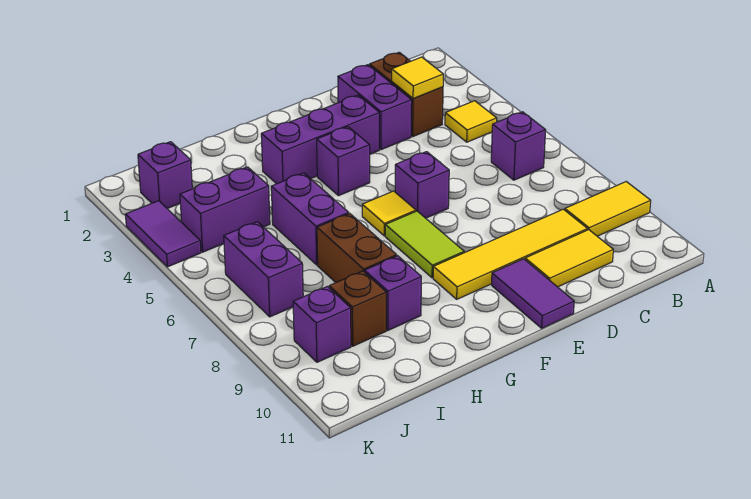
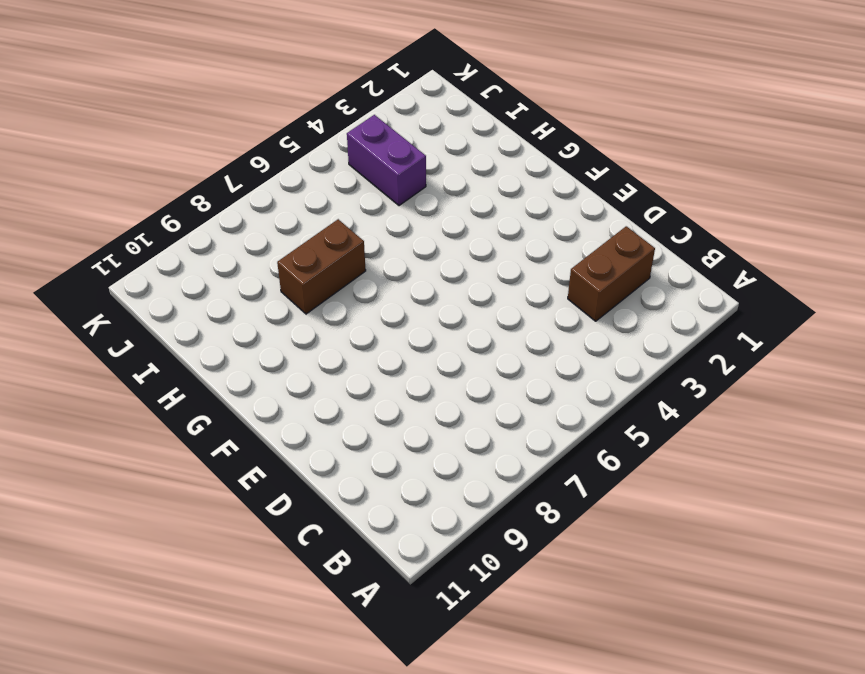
none -> yellow tile A9:B9 level 1
none -> yellow tile B4 level 1
none -> purple brick B6 level 1

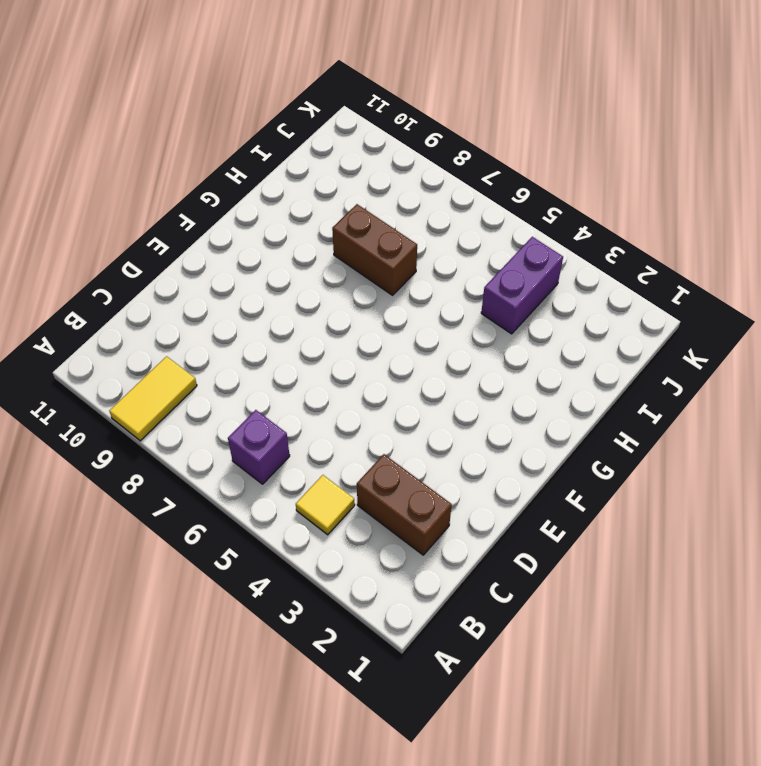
none -> yellow tile C9:F9 level 1
none -> yellow tile C10:D10 level 1
none -> purple brick D2:D3 level 1

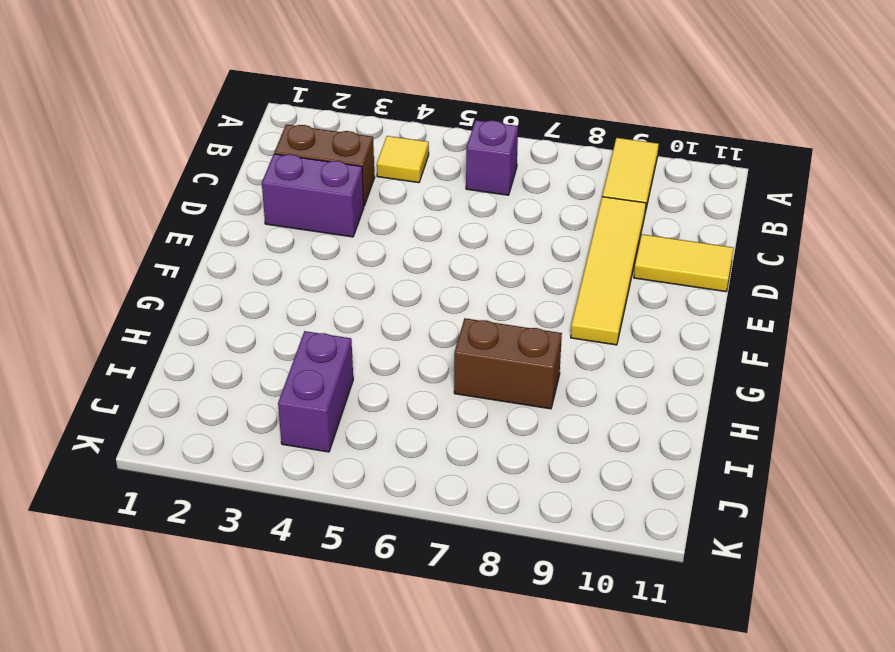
yellow tile D10:D11 level 1 -> yellow tile C10:D10 level 1
none -> purple brick E3:G3 level 1
none -> purple brick E6 level 1
none -> purple tile E10:E11 level 1

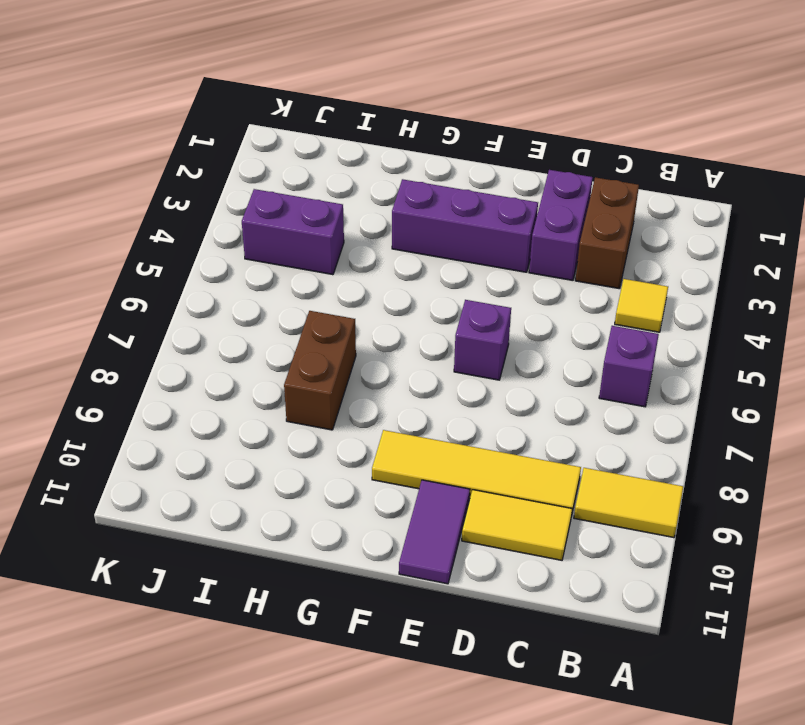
none -> purple brick F4 level 1
none -> yellow tile F6 level 1
none -> lime tile F7:F8 level 1

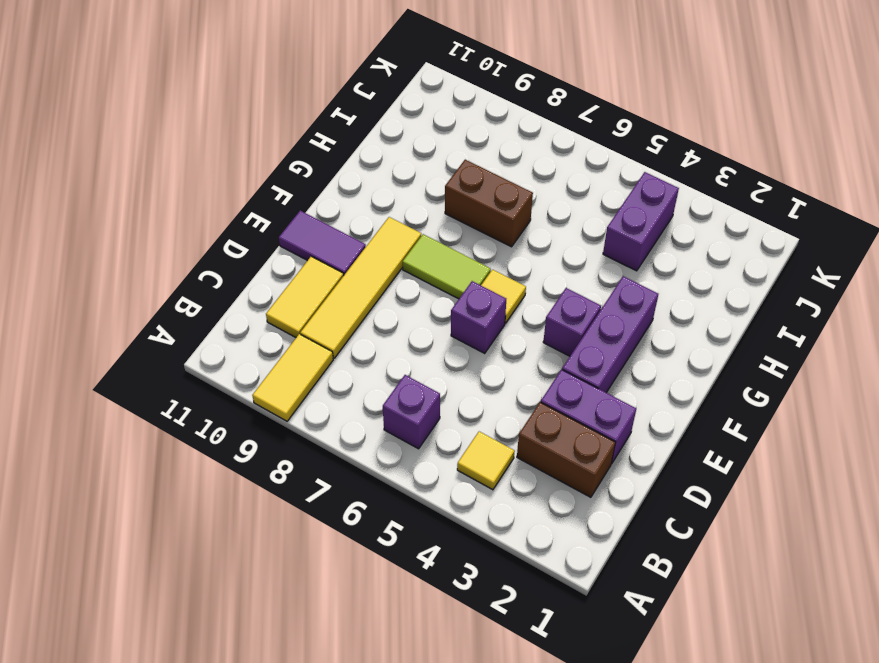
none -> purple brick H5:H6 level 1
none -> purple brick H9 level 1
none -> brown brick I9 level 1

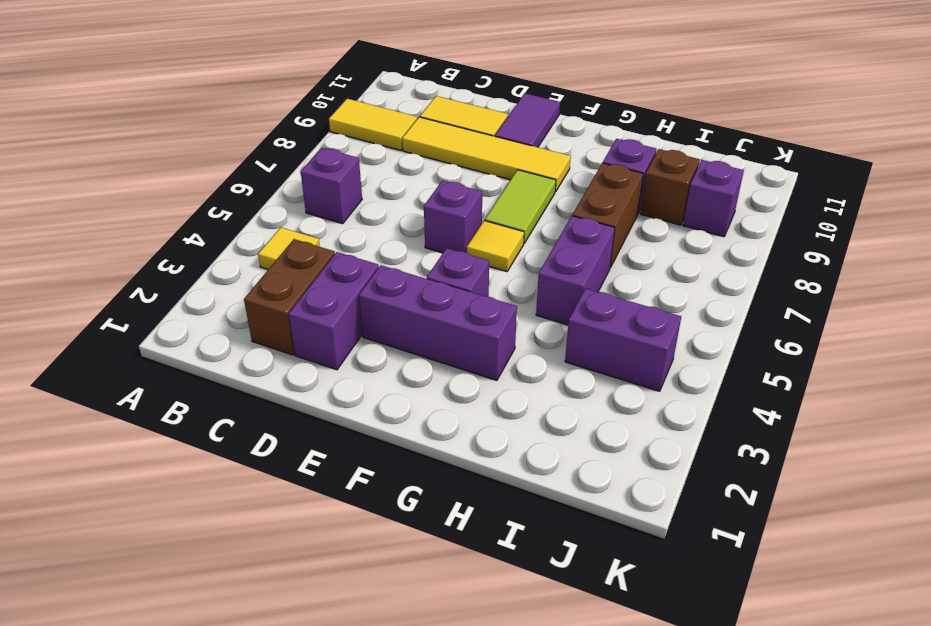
none -> purple brick J2 level 1
none -> purple brick J6:J7 level 1
none -> purple tile K3:K4 level 1

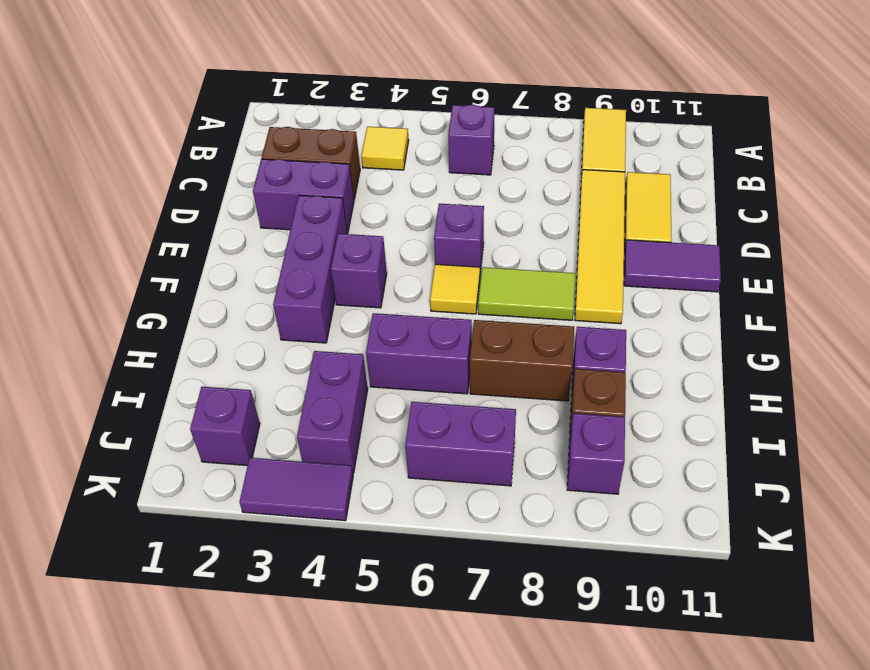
none -> yellow tile C3 level 2

